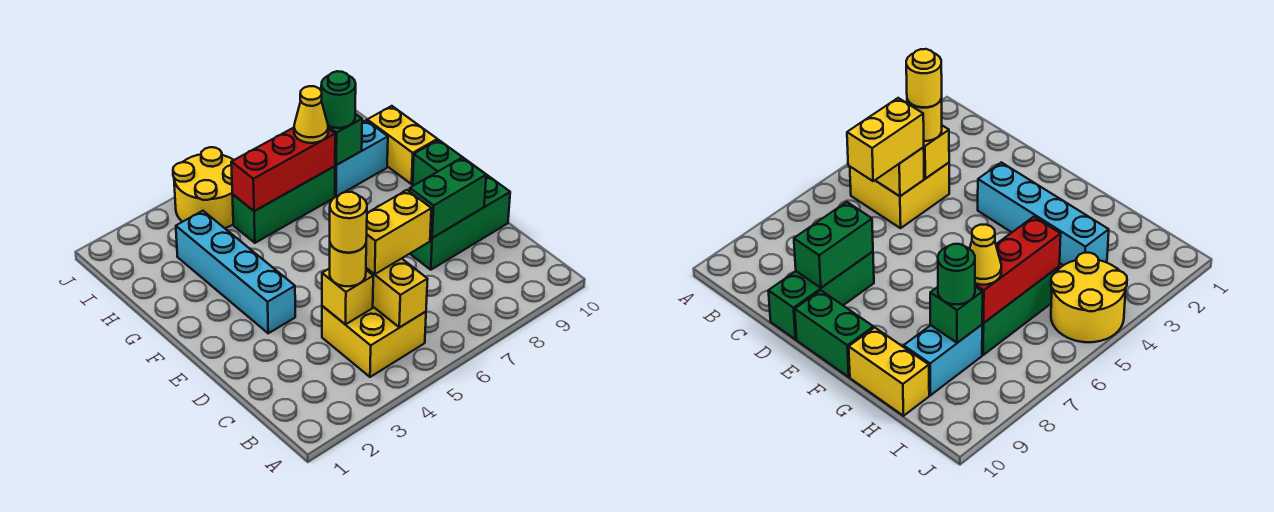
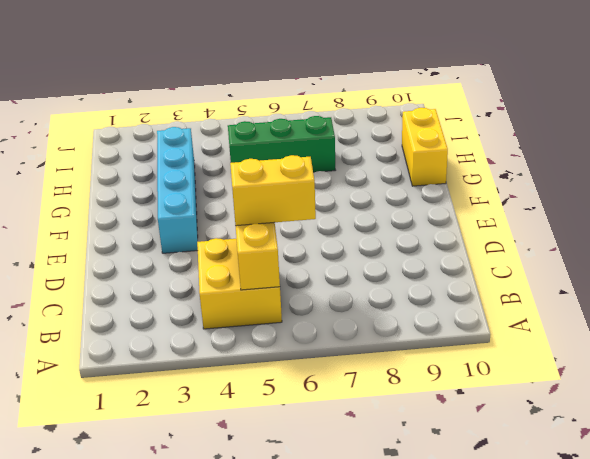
none -> green brick D8:D10 level 1
none -> green brick E10:F10 level 1
none -> cyan brick H8:H9 level 1

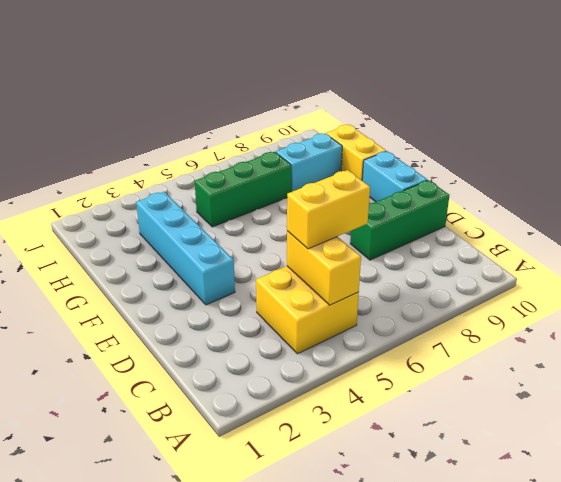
cyan brick E10:F10 level 1 -> green brick E10:F10 level 1
none -> yellow round brick I4:J5 level 1
none -> yellow brick C4 level 2
none -> green brick D8:D9 level 2

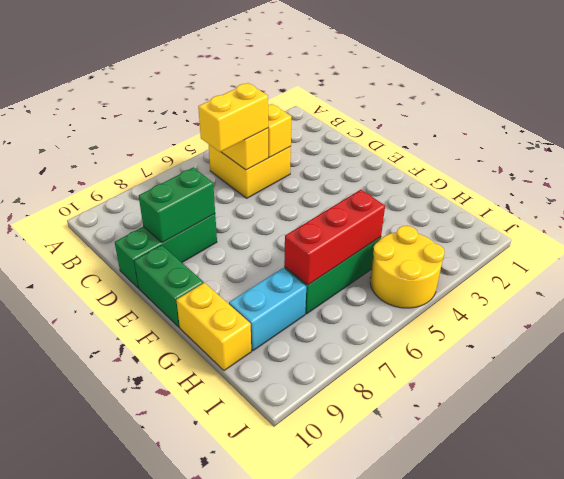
none -> cyan brick E3:H3 level 1
none -> green brick H8 level 2
none -> yellow round brick C4 level 3

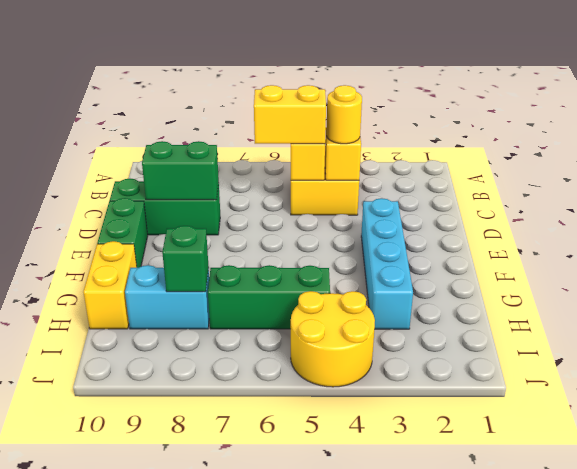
none -> red brick H5:H7 level 2
none -> yellow cone H7 level 3
none -> green round brick H8 level 3

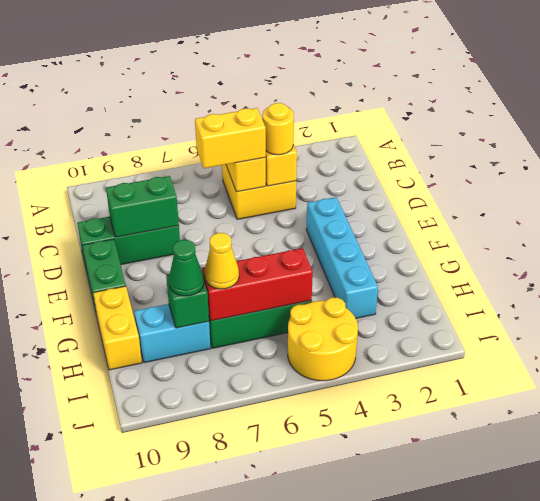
green cone H8 level 3 -> green round brick H8 level 3
none -> yellow round brick C4 level 4

